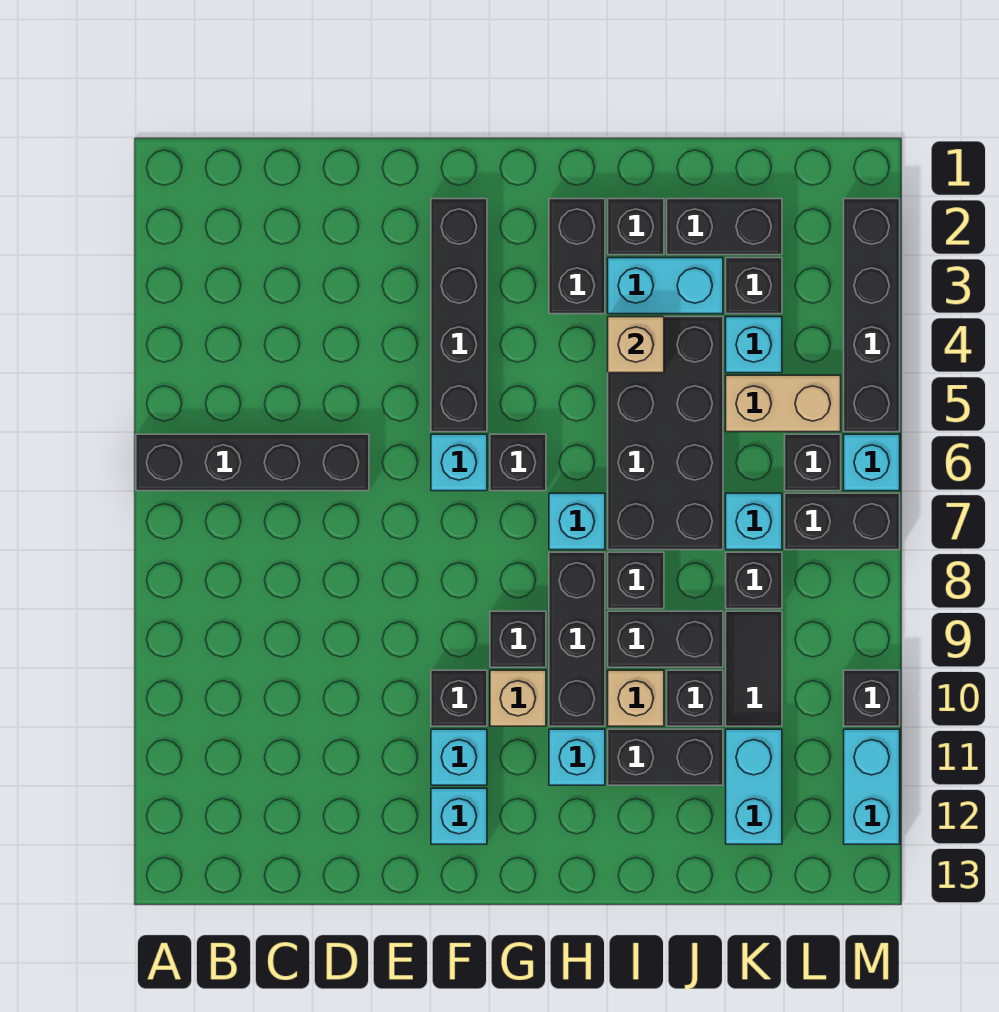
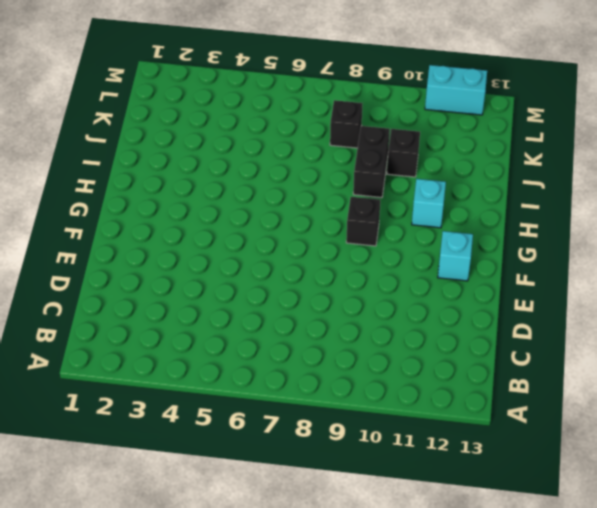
none -> black brick A6:D6 level 1
none -> black brick F2:F5 level 1
none -> cyan brick F6 level 1
none -> black brick F10 level 1

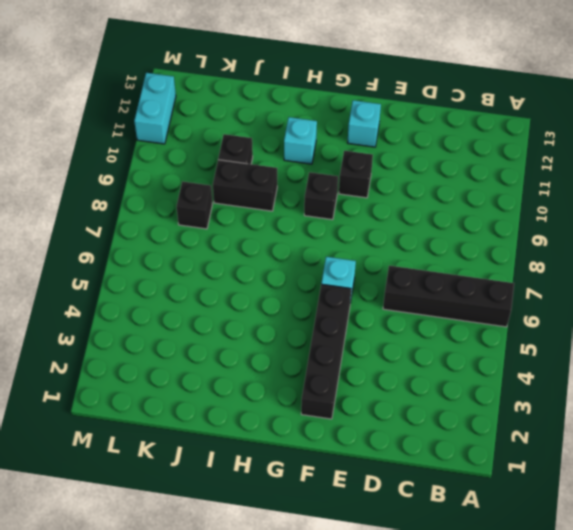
none -> cyan brick F11 level 1
none -> black brick G6 level 1
none -> tan brick G10 level 1
none -> black brick H2:H3 level 1

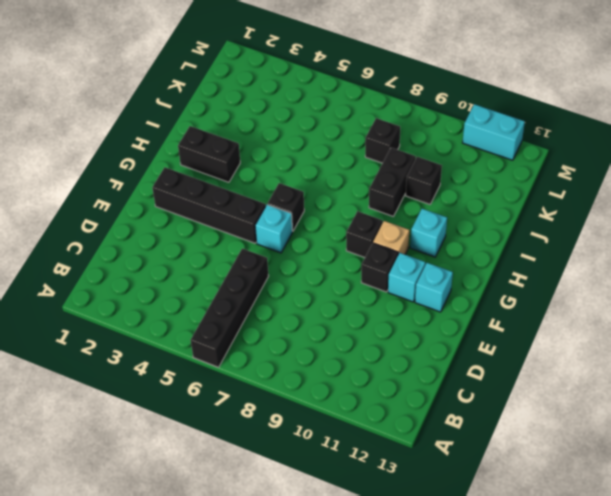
none -> cyan brick H7 level 1
none -> black brick H8:H10 level 1
none -> black brick I2 level 1
none -> cyan brick I3:J3 level 1

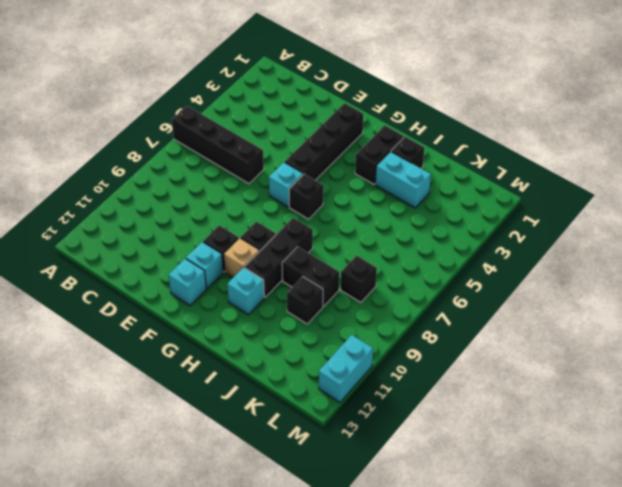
none -> cyan brick H7 level 1
none -> black brick I4:J7 level 1
none -> black brick I8 level 1
none -> tan brick I10 level 1

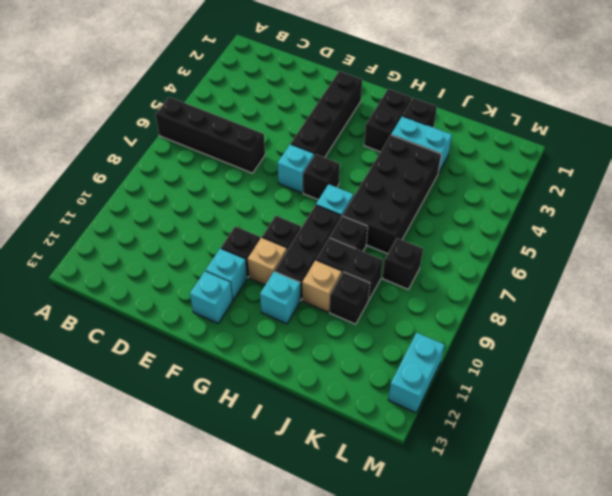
none -> black brick I11:J11 level 1
none -> black brick J2:K2 level 1
none -> black brick K3 level 1
none -> cyan brick K4 level 1

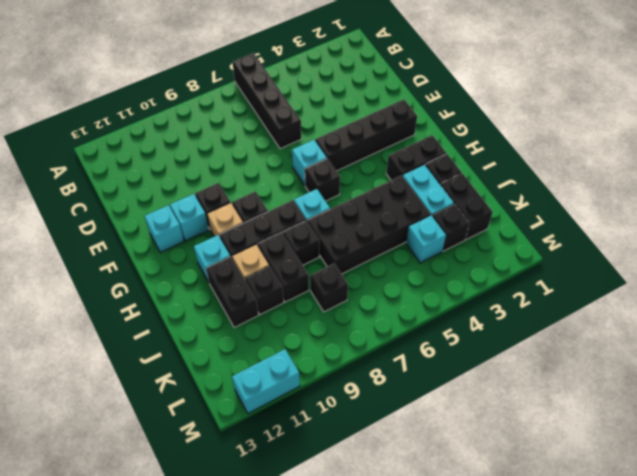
none -> tan brick K5:L5 level 1
none -> cyan brick K7 level 1
none -> black tile K9:K10 level 1
none -> cyan brick K11:K12 level 1

